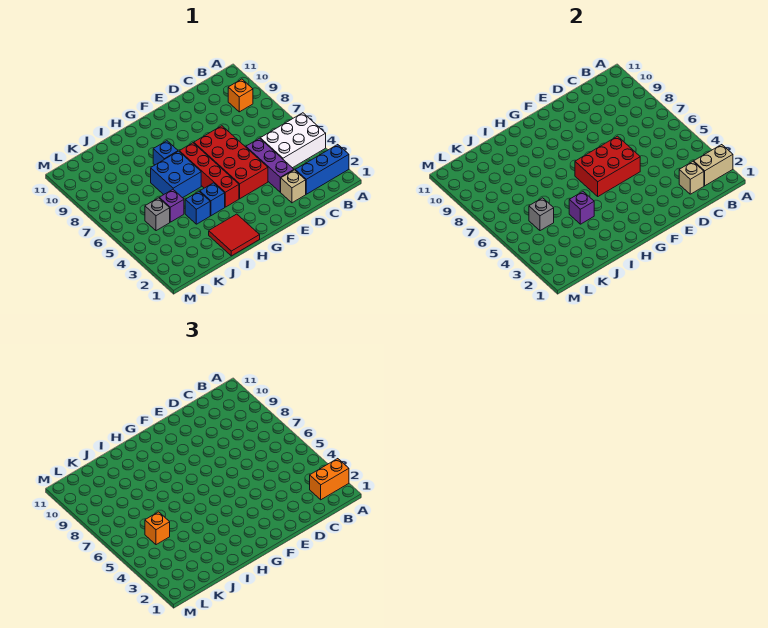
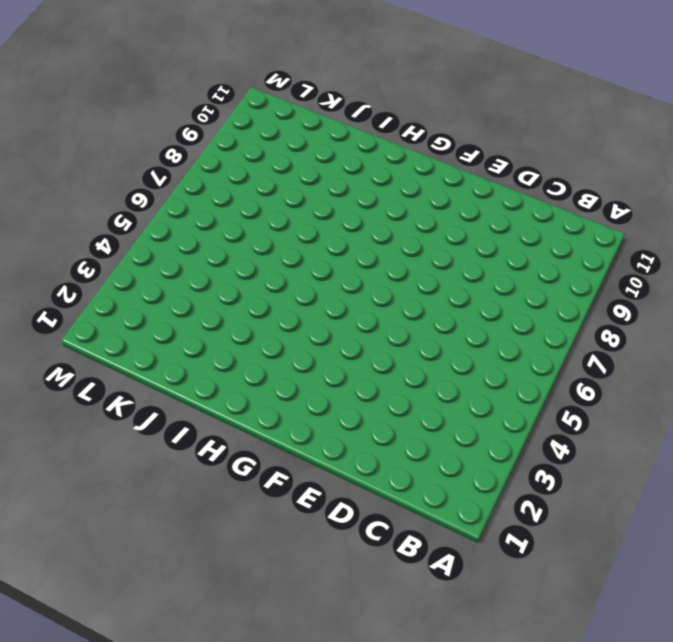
none -> blue brick A2:C2 level 1
none -> white brick A4:C5 level 1
none -> orange brick B9 level 1

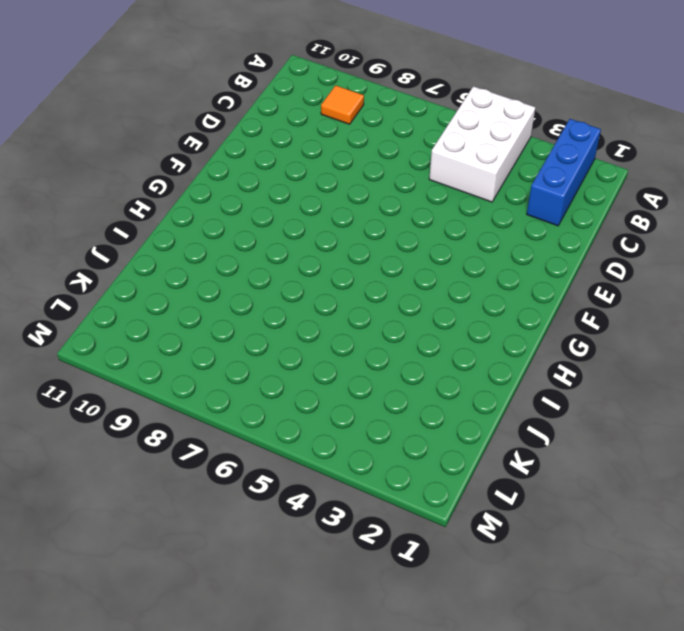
orange tile B9 level 1 -> orange brick B9 level 1
none -> tan brick D2 level 1
none -> purple brick D3:D5 level 1
none -> red brick E4:F7 level 1

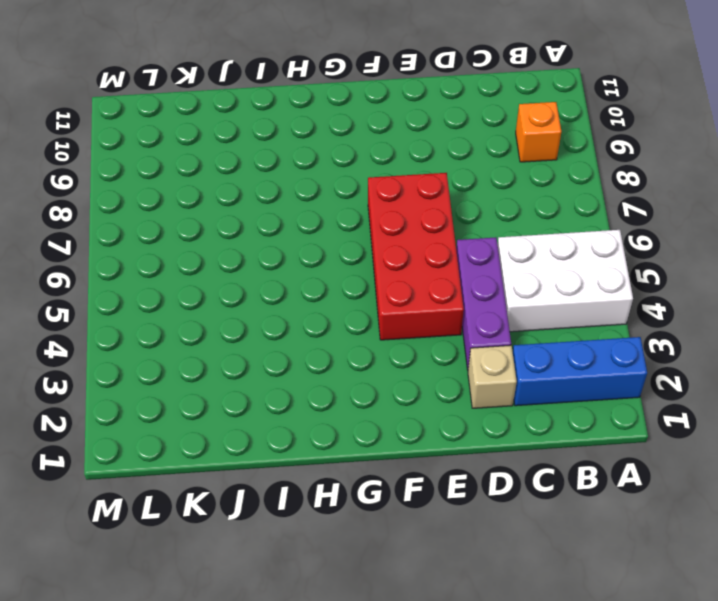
none -> red brick G4:G7 level 1
none -> red tile H1:I2 level 1
none -> blue brick H4 level 1

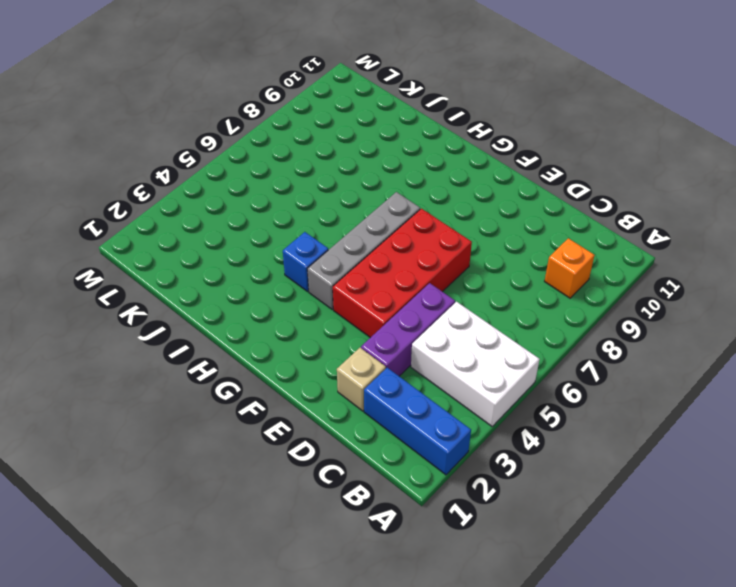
grey brick G4:G7 level 1 -> red brick G4:G7 level 1
none -> red tile H1:I2 level 1
none -> blue brick H6:I7 level 1
none -> blue brick H8 level 1

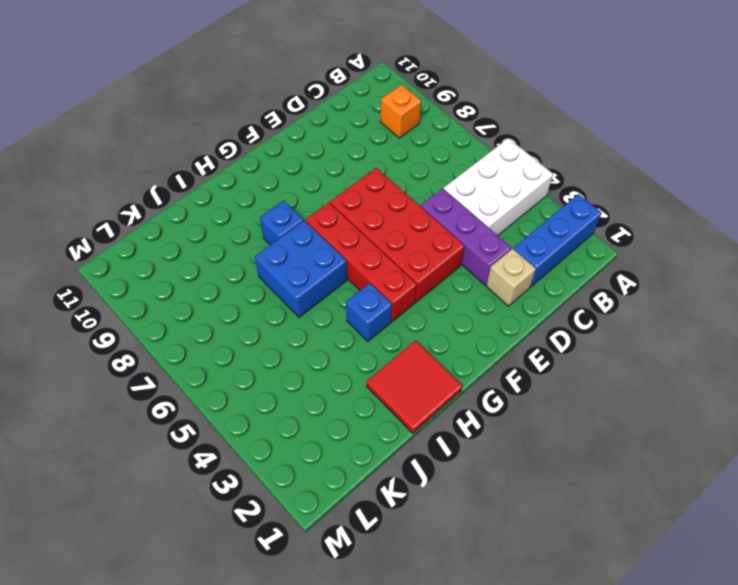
none -> blue brick I4 level 1
none -> purple brick J5 level 1
none -> grey brick K5 level 1

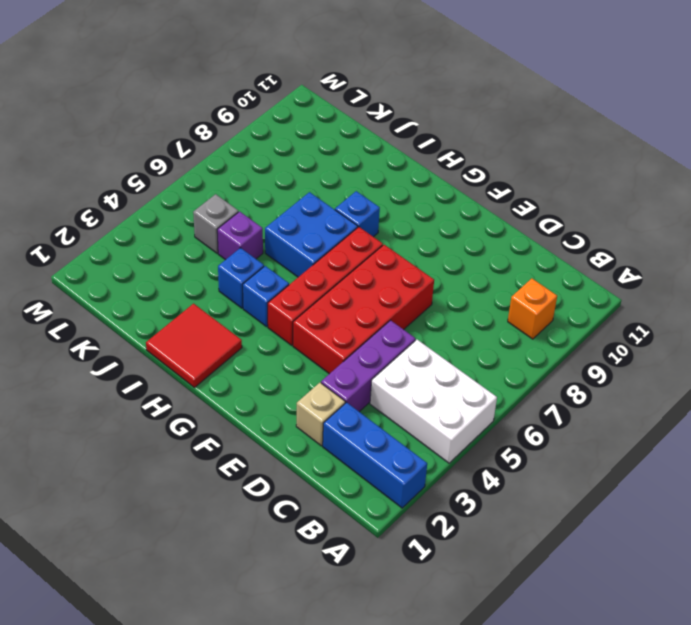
none -> tan brick A2:B2 level 2
none -> tan brick C2 level 2
none -> red brick E5:G6 level 2

